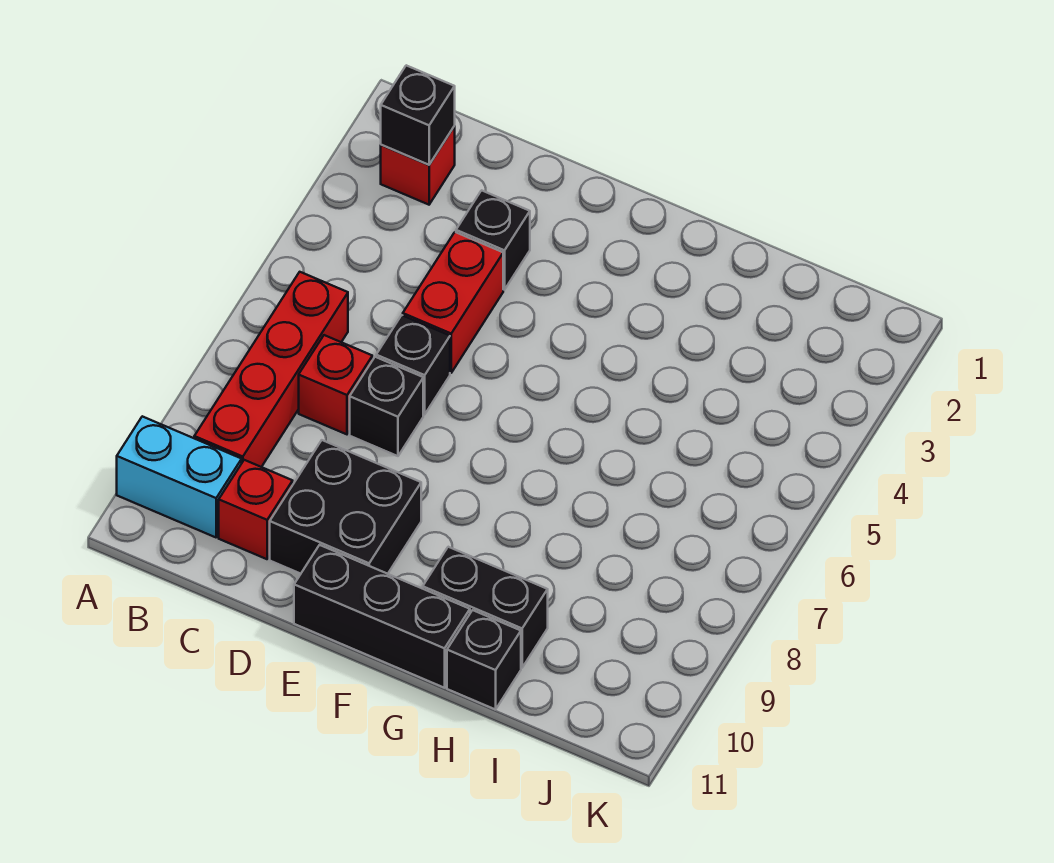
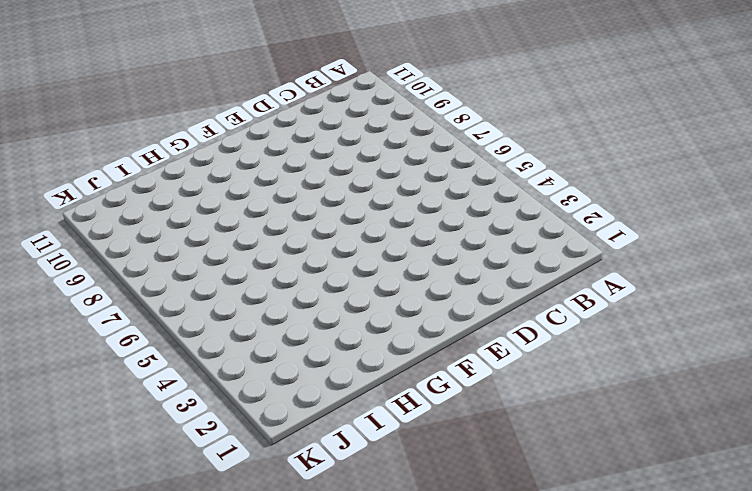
none -> cyan brick A10:B10 level 1
none -> red brick B2 level 1
none -> red brick B6:B9 level 1

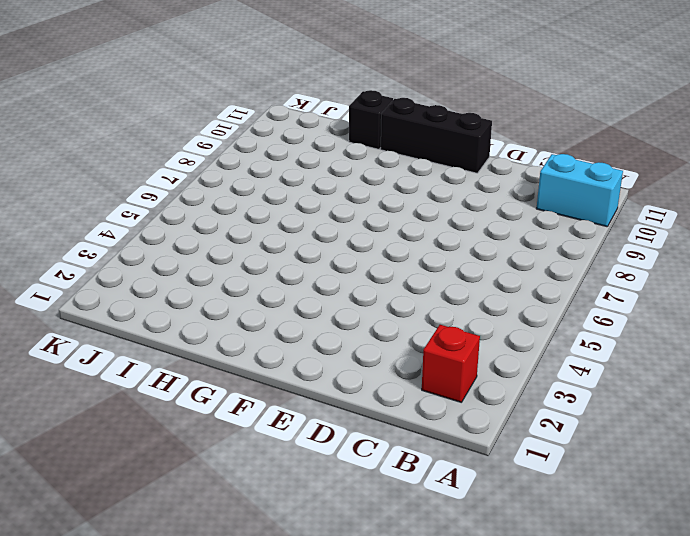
none -> red brick B6:B9 level 1
none -> red brick C7 level 1
none -> red brick C10 level 1

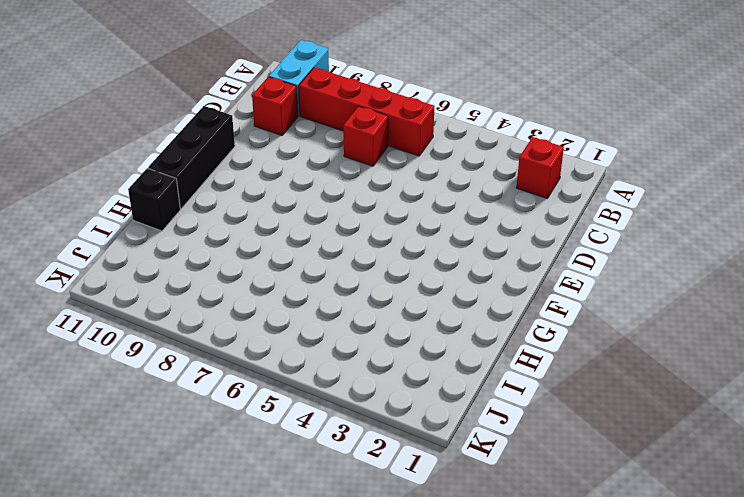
none -> black brick D3 level 1
none -> red brick D4:D5 level 1
none -> black brick D6 level 1

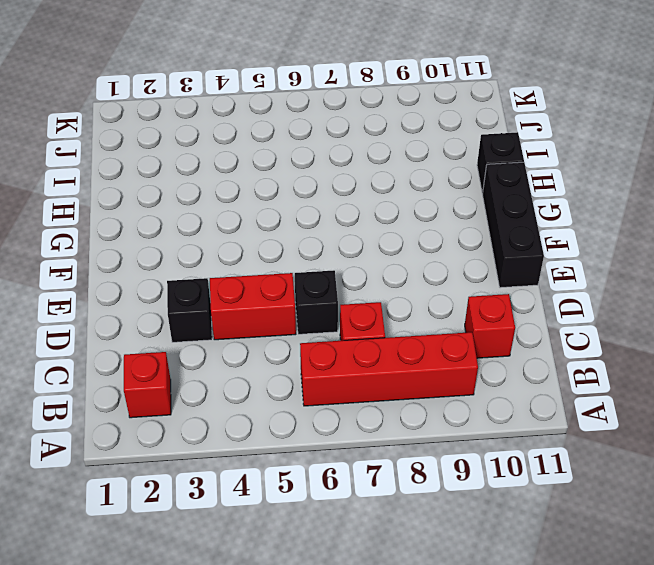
none -> cyan brick A10:B10 level 1
none -> black brick D7 level 1
none -> black brick D9:E10 level 1

